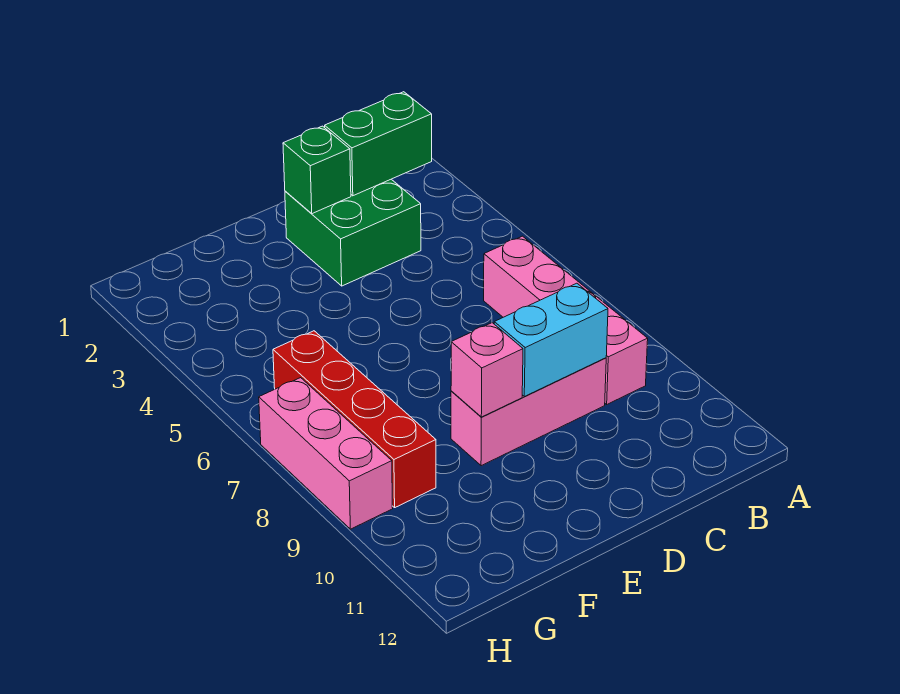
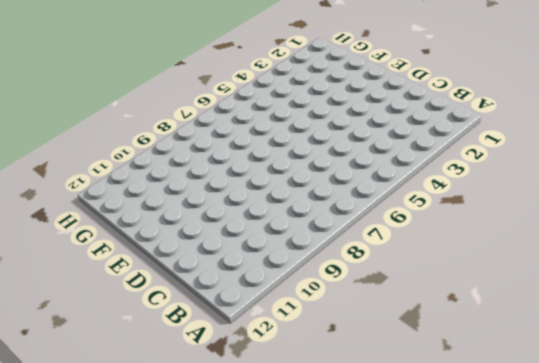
none -> pink brick B6:B9 level 1
none -> green brick C2:D3 level 1

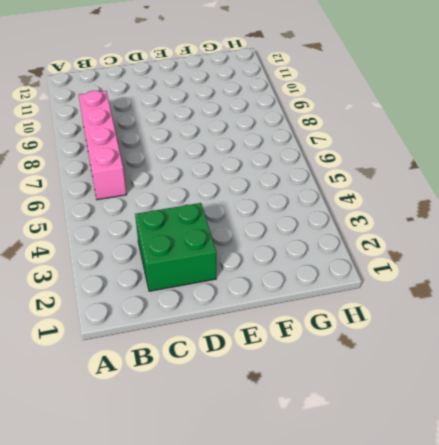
none -> pink brick C9:E9 level 1
none -> red brick G6:G9 level 1

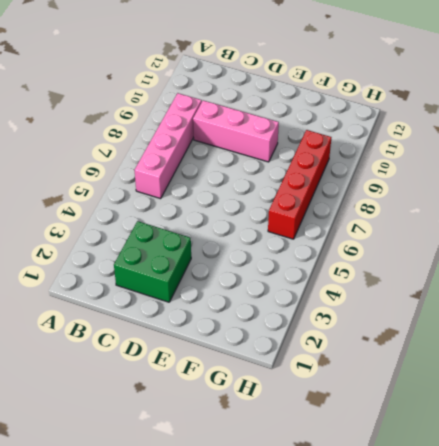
none -> pink brick H7:H9 level 1
none -> green brick B2:C2 level 2

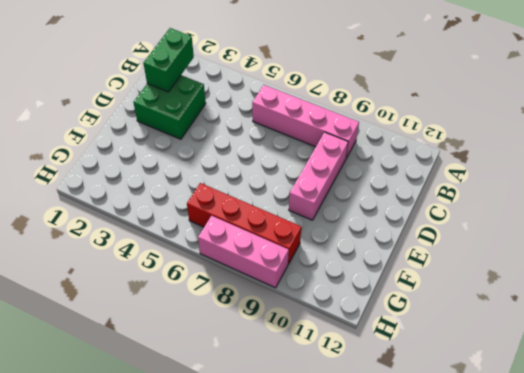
none -> cyan brick C9:D9 level 2
none -> green brick D2 level 2

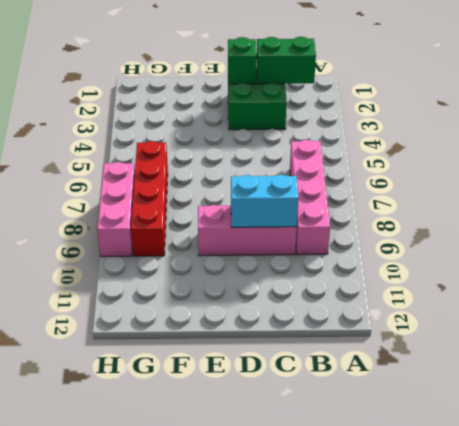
none -> pink brick E9 level 2

